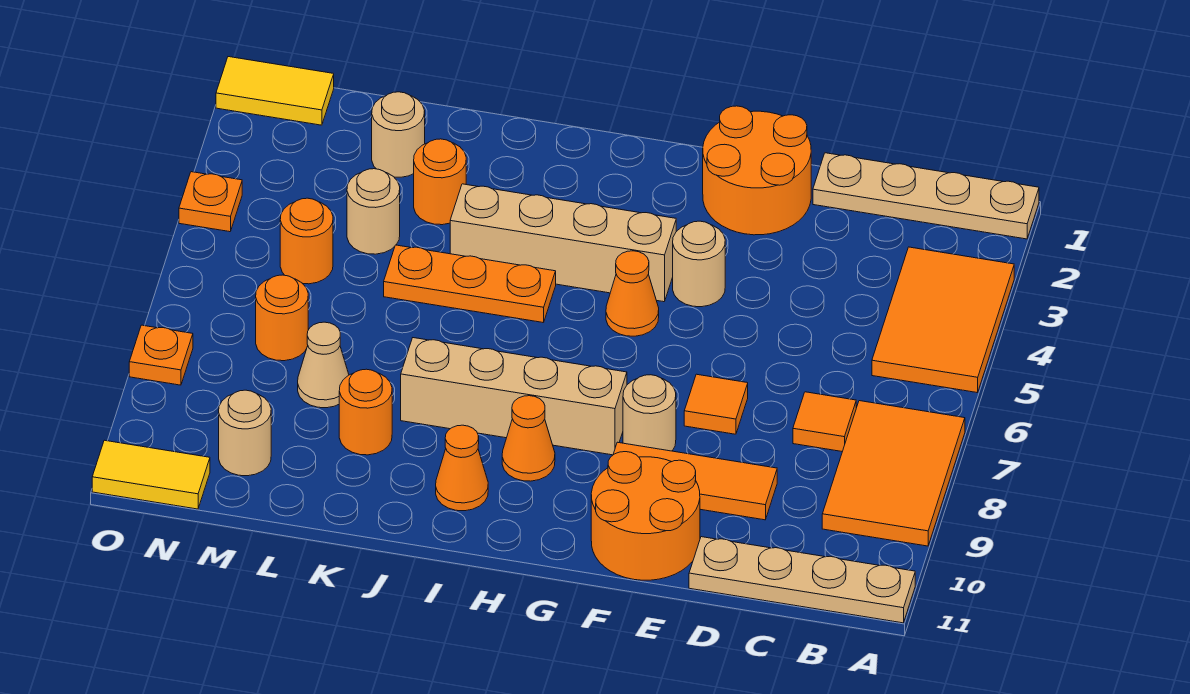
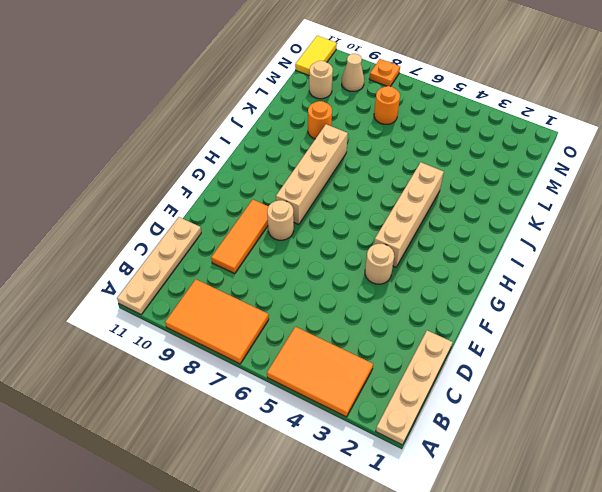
tan cone N9 level 1 -> tan cone L8 level 1
none -> orange tile C7 level 1
none -> orange round brick E1:F2 level 1
none -> orange tile E7 level 1

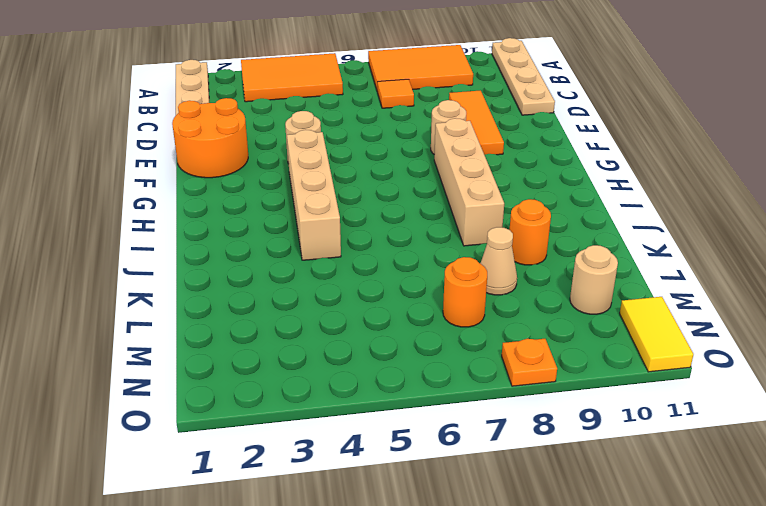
none -> orange tile E7 level 1
none -> orange round brick E10:F11 level 1
none -> orange cone G5 level 1

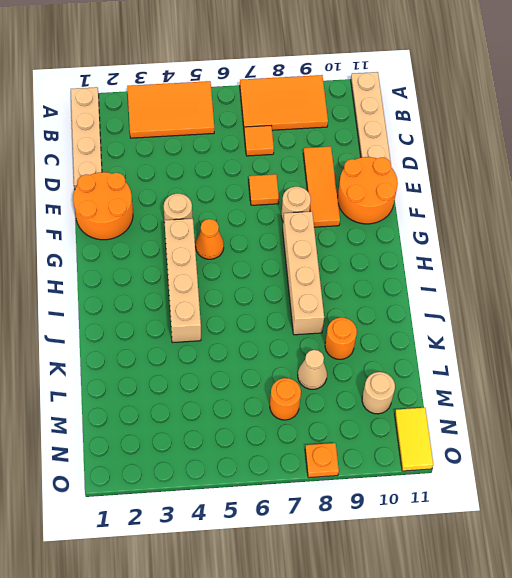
none -> orange cone H9 level 1
none -> orange plate I5:K5 level 1
none -> orange cone I10 level 1

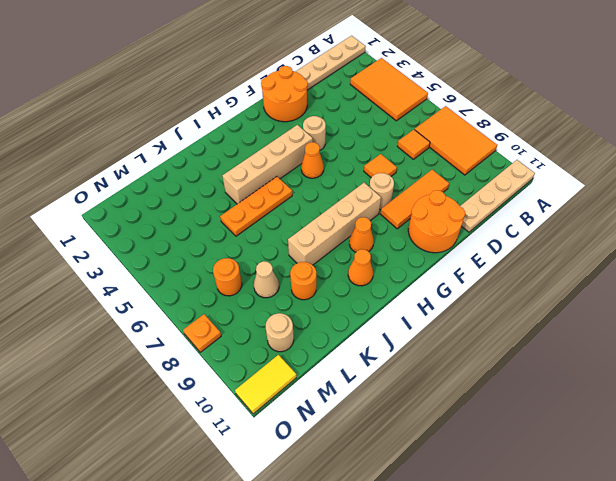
none -> orange round brick K3 level 1
none -> tan round brick L2 level 1
none -> tan round brick L4 level 1

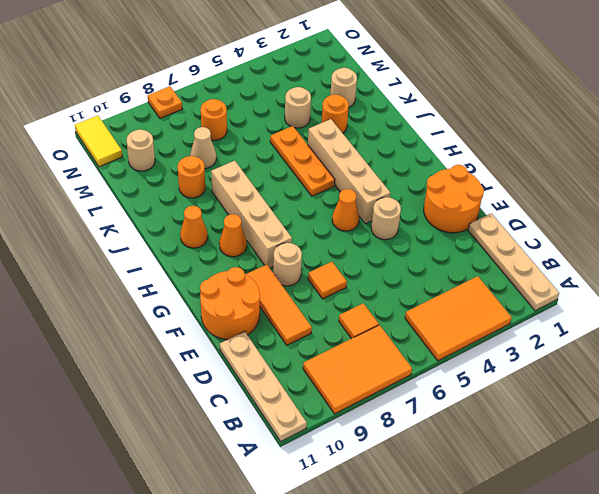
none -> orange round brick M5 level 1
none -> yellow tile N1:O1 level 1
none -> orange plate O4 level 1

